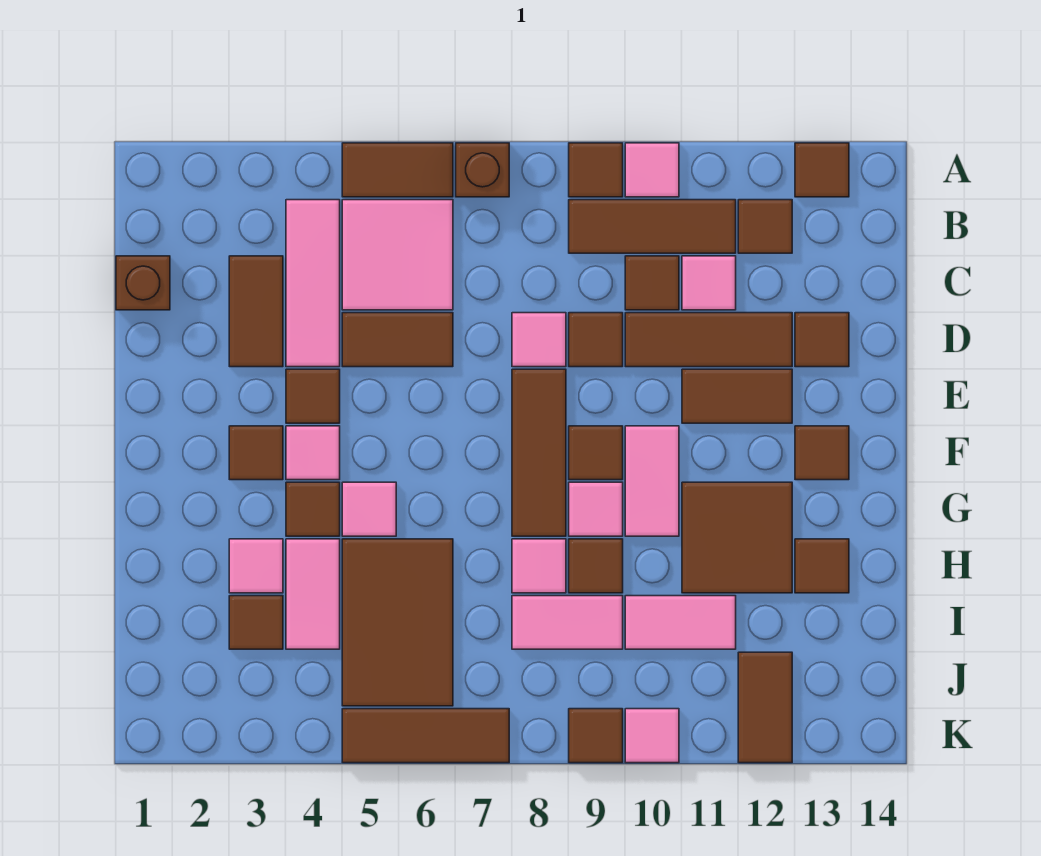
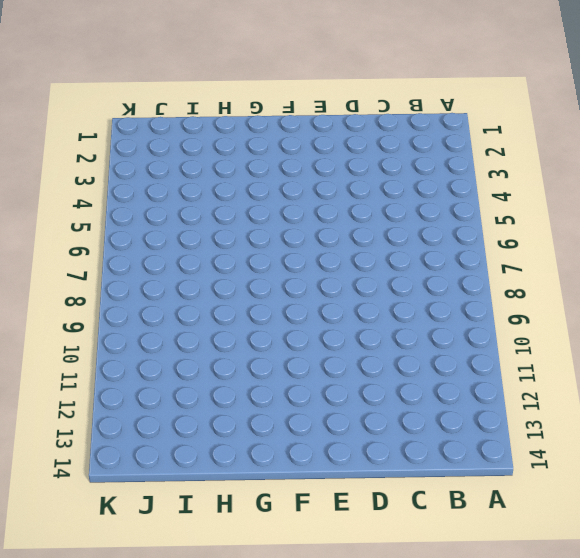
none -> brown tile A5:A6 level 1
none -> brown brick A7 level 1
none -> brown tile A9 level 1
none -> pink tile A10 level 1

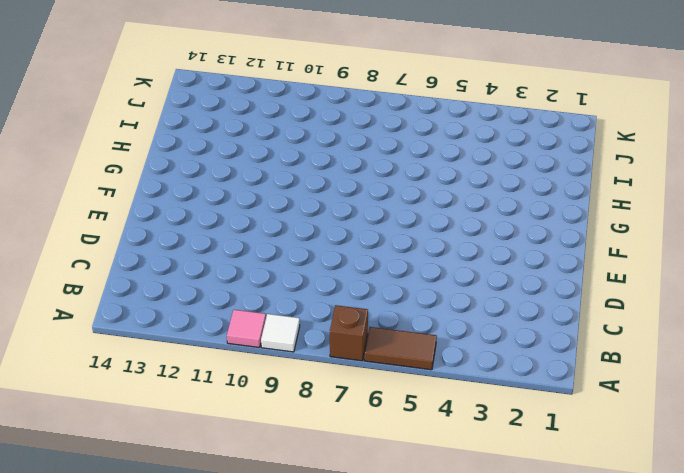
white tile A9 level 1 -> brown tile A9 level 1
none -> brown tile A13 level 1
none -> pink tile B4:D4 level 1
none -> pink tile B5:C6 level 1
none -> brown tile B9:B11 level 1

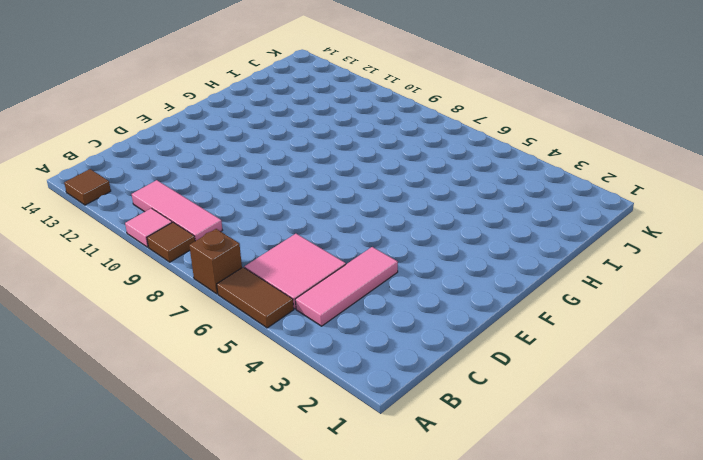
pink tile B9:B11 level 1 -> brown tile B9:B11 level 1
none -> brown tile B12 level 1
none -> brown brick C1 level 1
none -> brown tile C3:D3 level 1
none -> brown tile C10 level 1

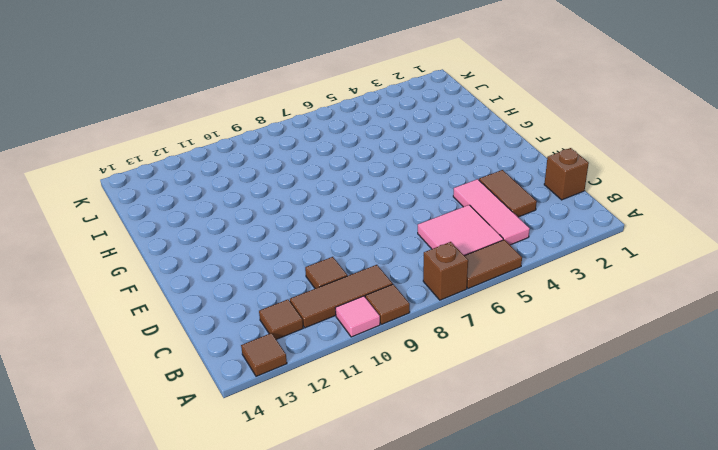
none -> pink tile C11 level 1
none -> brown tile D5:D6 level 1
none -> pink tile D8 level 1
none -> brown tile D9 level 1

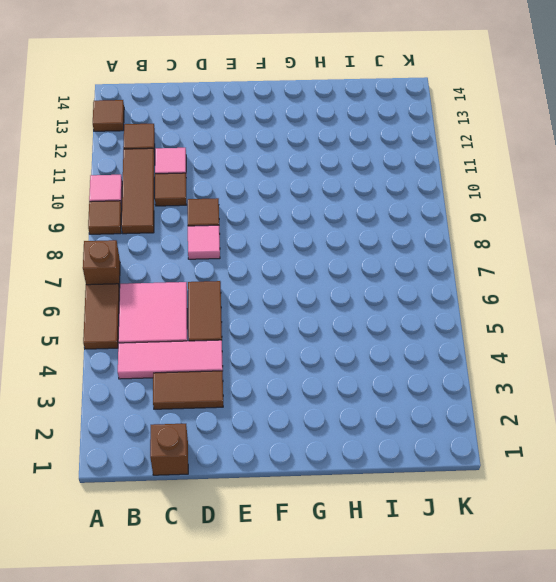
none -> brown tile D10:D12 level 1
none -> brown tile D13 level 1
none -> brown tile E4 level 1
none -> brown tile E8:G8 level 1

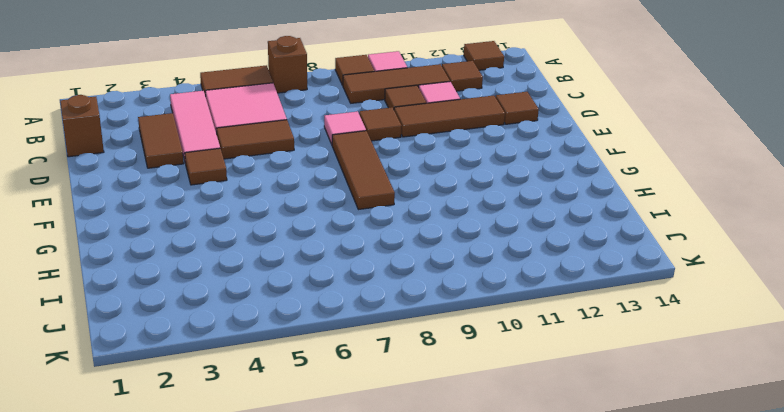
none -> brown tile E11:E12 level 1
none -> brown tile F3 level 1
none -> pink tile F4 level 1
none -> brown tile F9 level 1

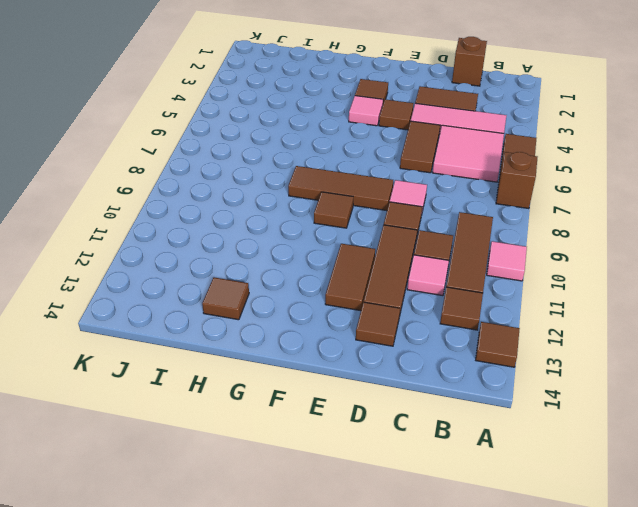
none -> brown tile A9 level 1
none -> pink tile F10:G10 level 1
none -> brown tile F13 level 1
none -> brown tile G4 level 1

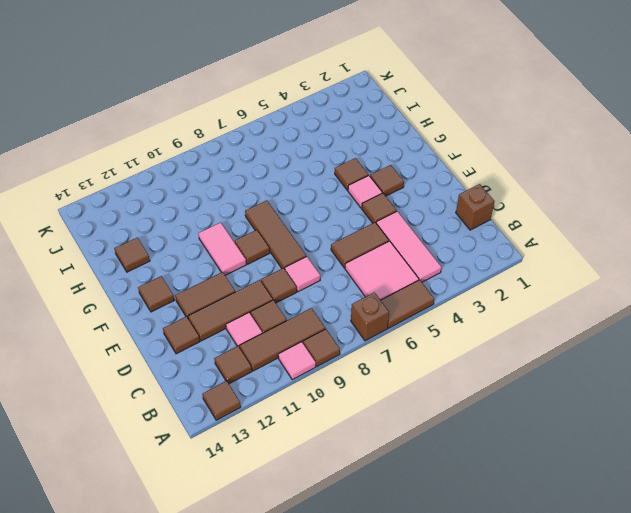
none -> brown tile C3:D3 level 1
none -> pink tile G5 level 1
none -> pink tile G9 level 1
none -> brown tile G11:H12 level 1

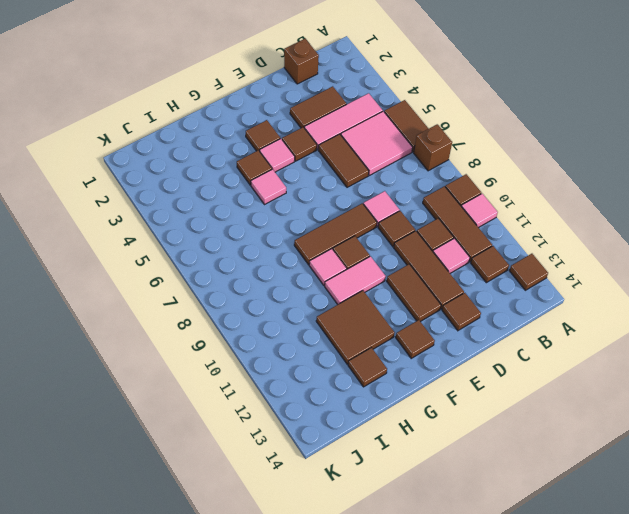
none -> pink tile H3 level 1
none -> pink tile H4:I4 level 1
none -> brown tile H5:J6 level 1
none -> pink tile H8 level 1

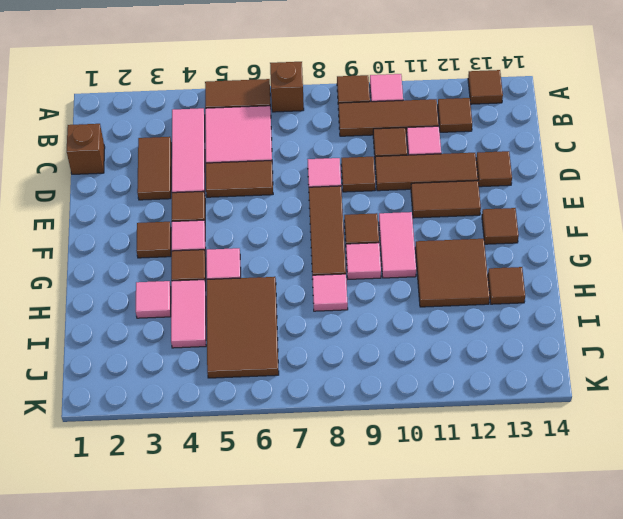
none -> brown tile H9 level 1
none -> brown tile I3 level 1
none -> pink tile I8:I9 level 1
none -> pink tile I10:I11 level 1

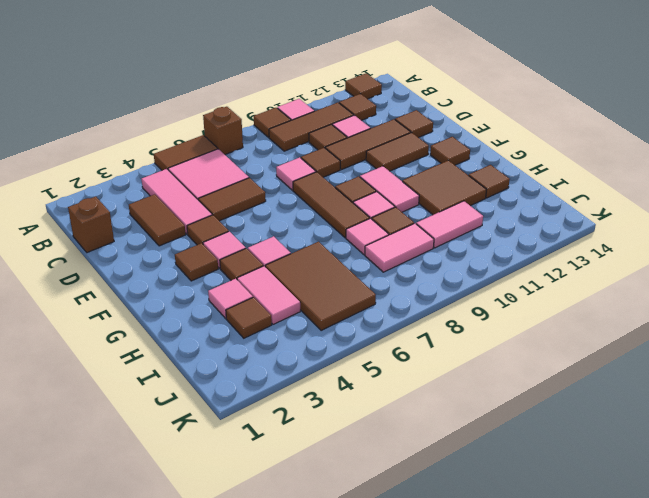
none -> brown tile J12:K12 level 1
none -> brown tile K5:K7 level 1
none -> brown tile K9 level 1
none -> pink tile K10 level 1

